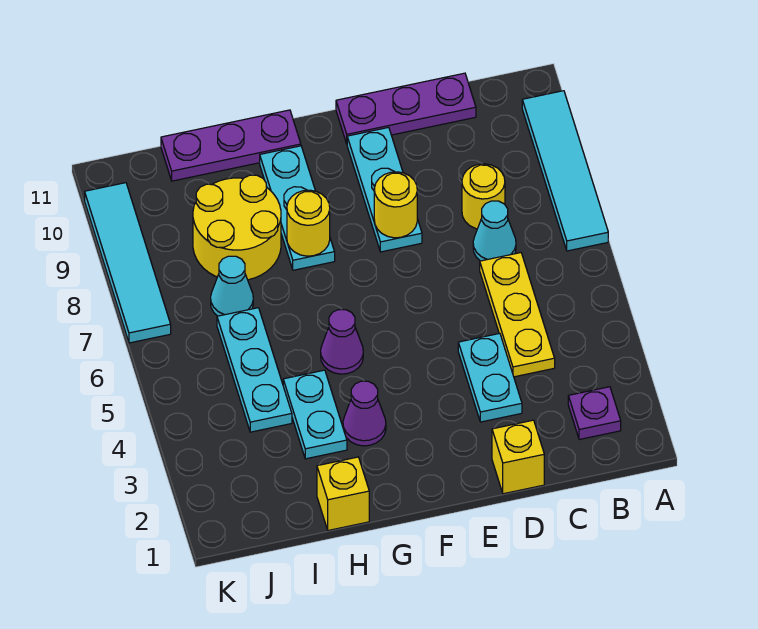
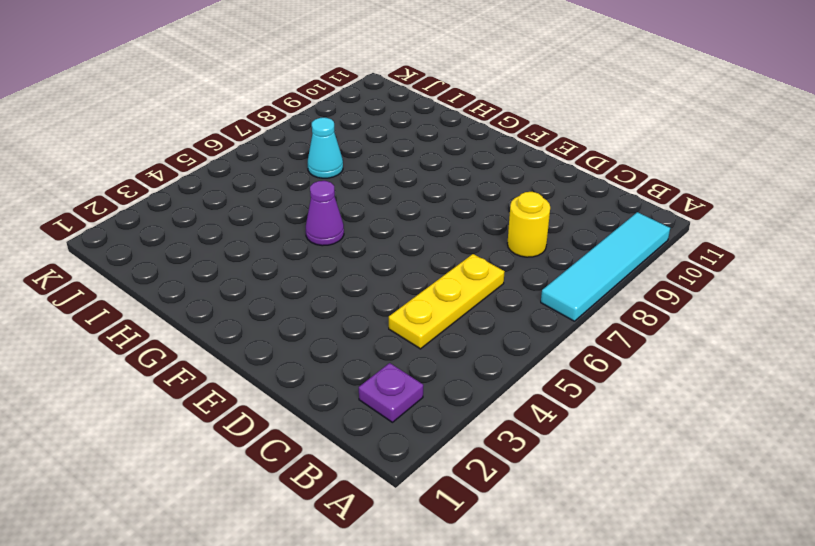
none -> cyan cone C7 level 1
none -> purple plate C11:E11 level 1
none -> yellow brick D1 level 1

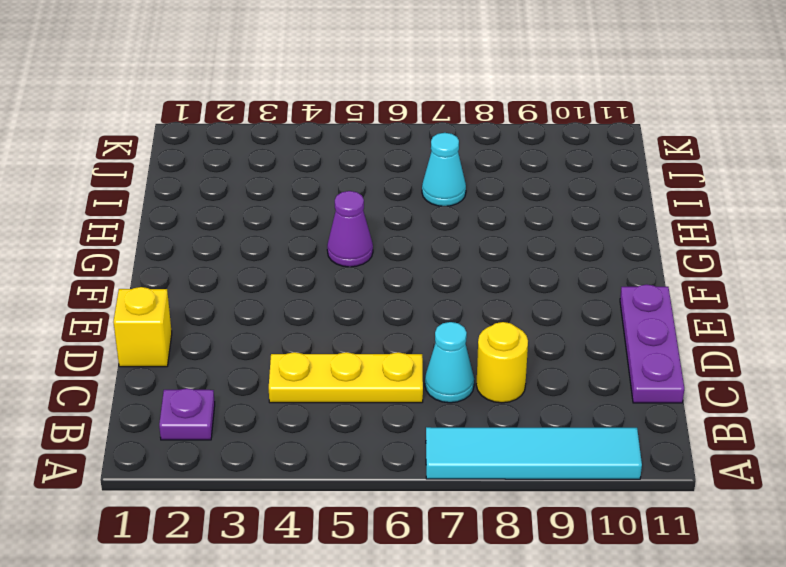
none -> cyan plate D3:D4 level 1
none -> cyan plate E8:E10 level 1
none -> purple cone G3 level 1

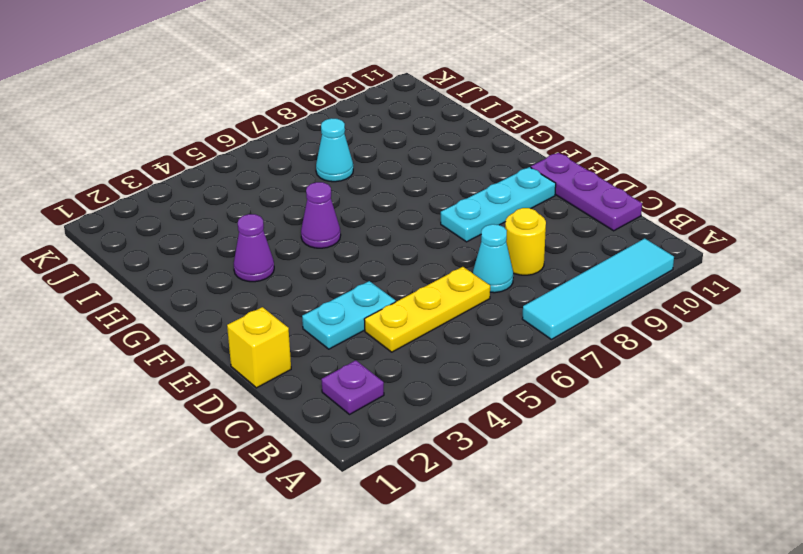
none -> cyan plate G8:G10 level 1
none -> purple plate G11:I11 level 1
none -> yellow brick H1 level 1

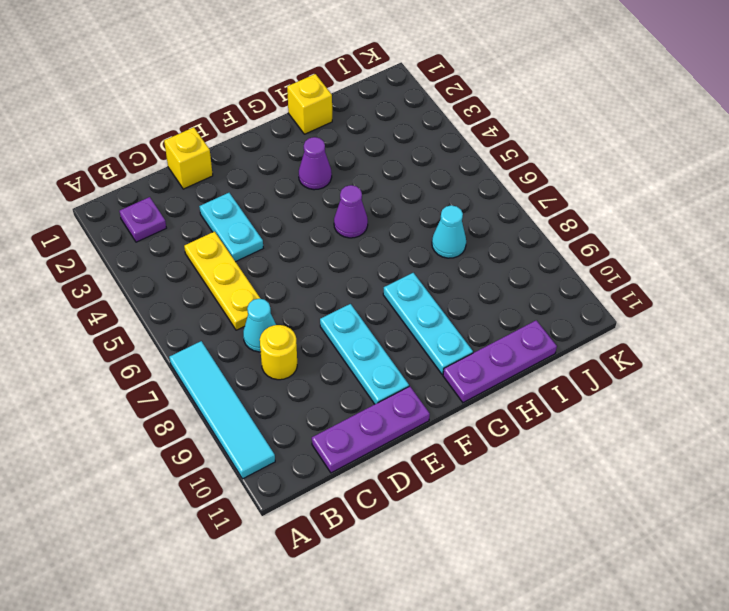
none -> cyan plate H3:H4 level 1
none -> yellow round brick H8:I9 level 1
none -> cyan plate I4:I6 level 1

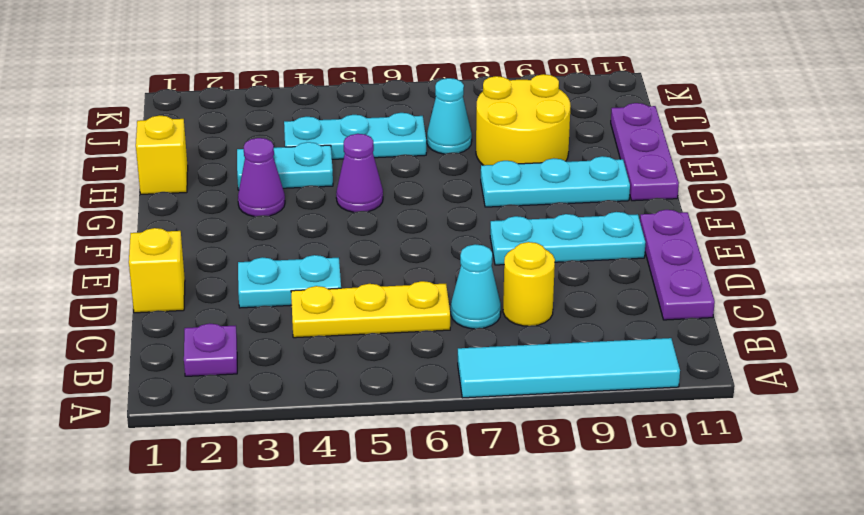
none -> cyan tile K7:K10 level 1
none -> yellow round brick E8 level 2
none -> yellow round brick G8 level 2

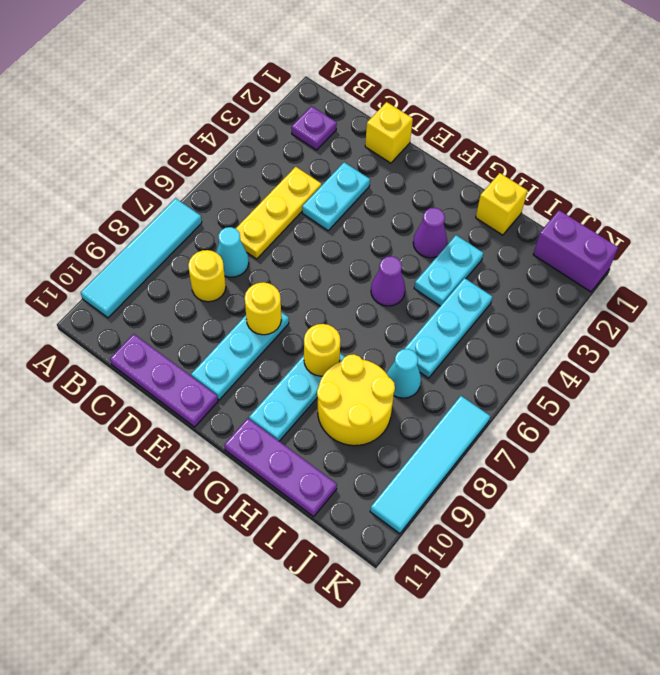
purple brick J1:K1 level 1 -> none

